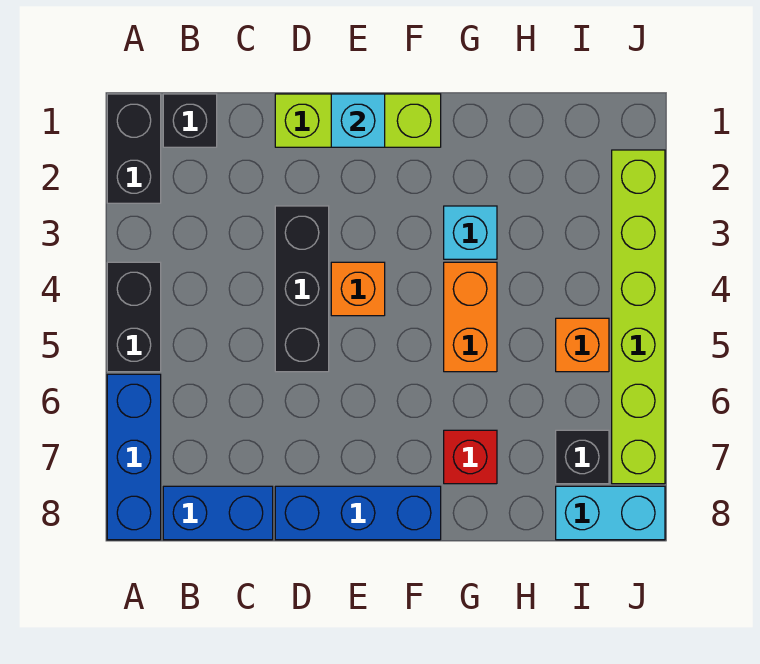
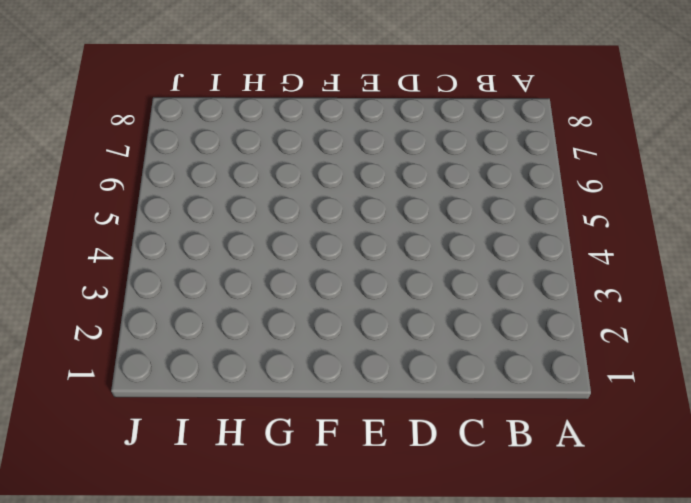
none -> black brick A1:A2 level 1
none -> black brick A4:A5 level 1
none -> blue brick A6:A8 level 1

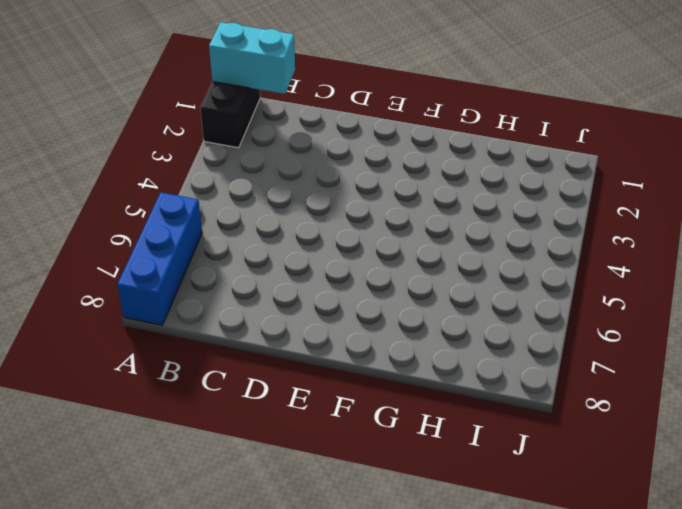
cyan brick A1:B1 level 2 -> cyan brick I8:J8 level 1
none -> black brick A4:A5 level 1
none -> black brick B1 level 1
none -> blue brick B8:C8 level 1

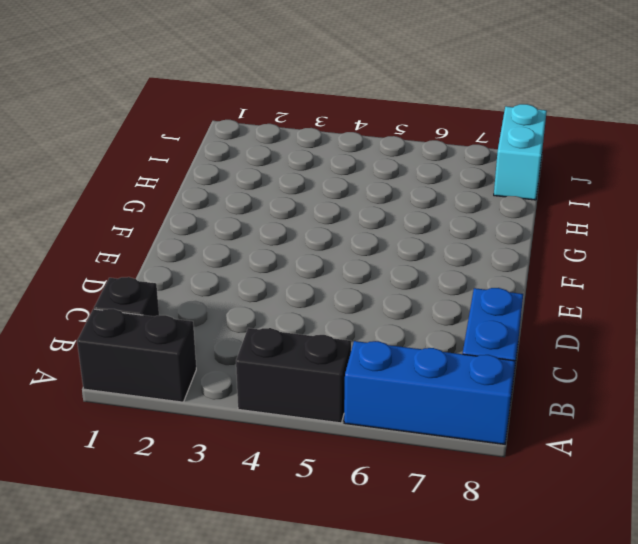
none -> lime brick D1:F1 level 1
none -> black brick D3:D5 level 1
none -> blue brick D8:F8 level 1

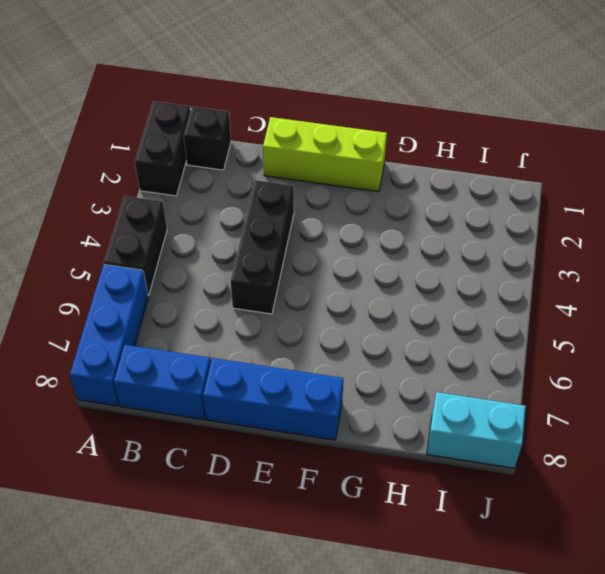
none -> orange brick E4 level 1
none -> cyan brick G3 level 1
none -> orange brick G4:G5 level 1

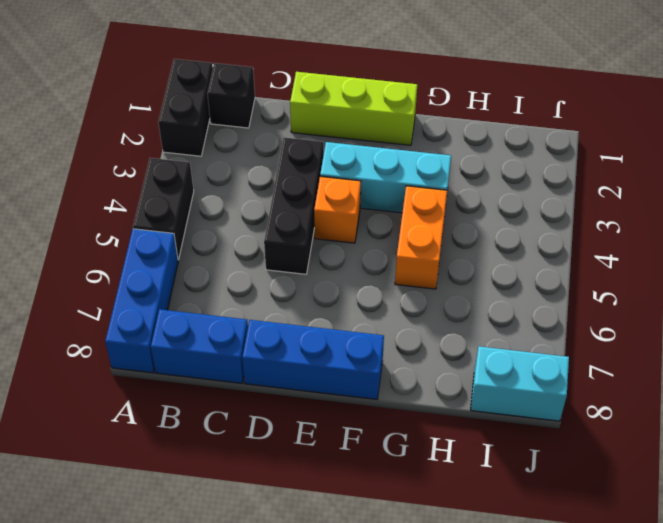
cyan brick E3:G3 level 1 -> cyan brick G3 level 1
none -> red brick G7 level 1
none -> orange brick I5 level 1
none -> black brick I7 level 1

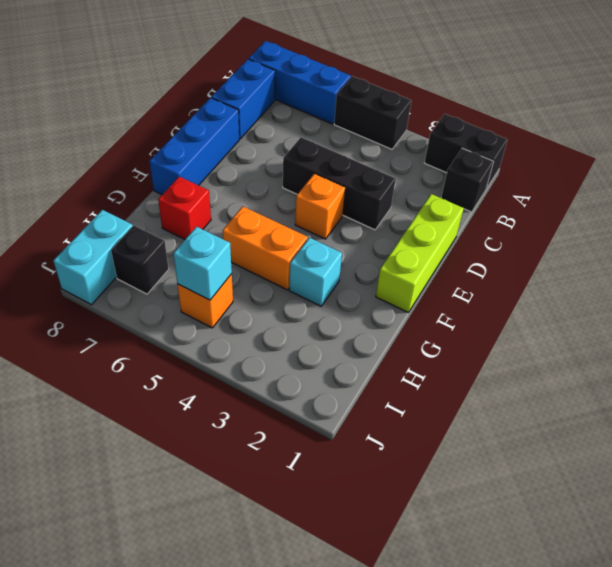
cyan brick I5 level 2 -> cyan brick E1 level 2
none -> lime brick J2:J7 level 1

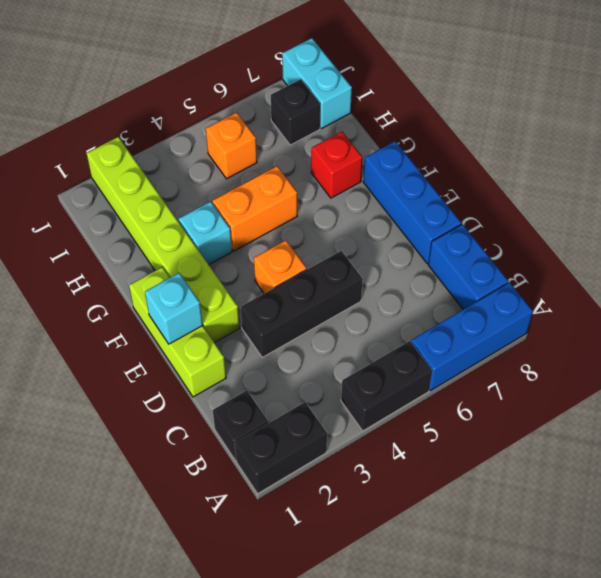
lime brick E2:J2 level 1 -> lime brick J2:J7 level 1

